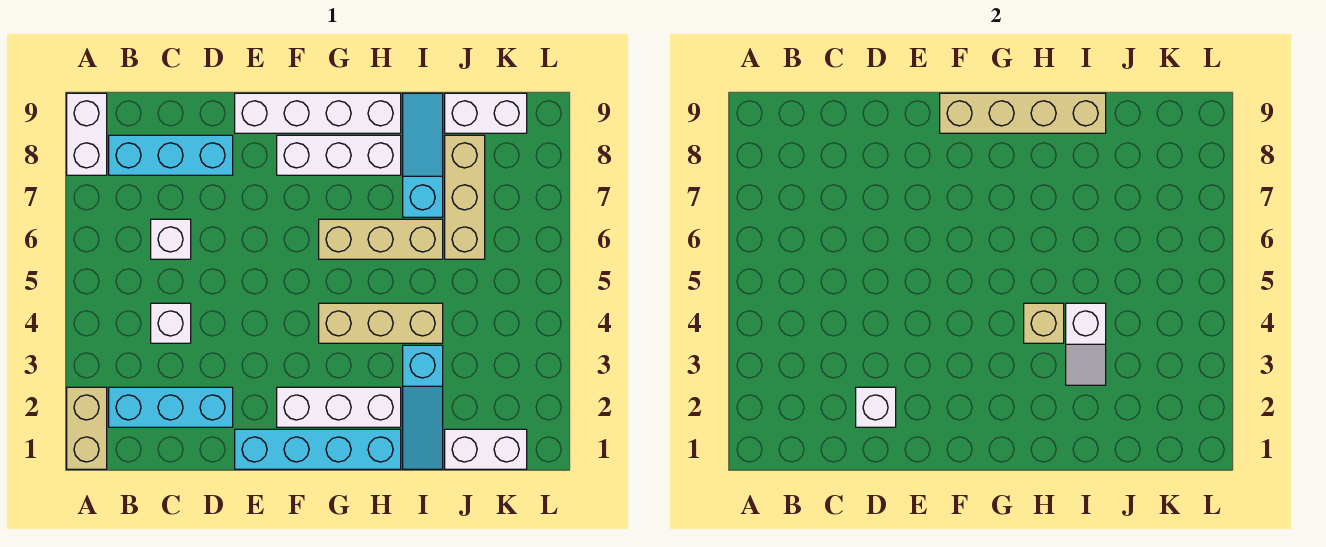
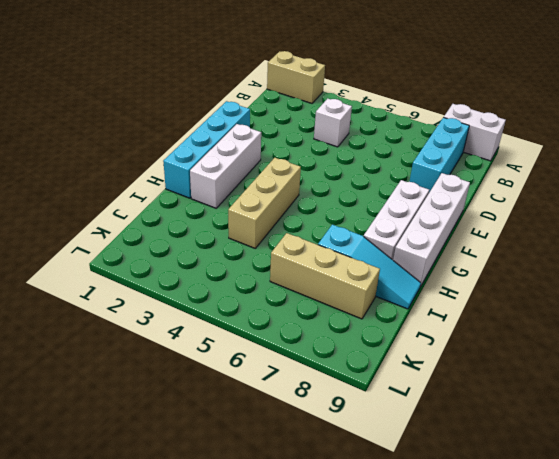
none -> cyan brick B2:D2 level 1
none -> white brick C6 level 1
none -> tan brick G6:I6 level 1

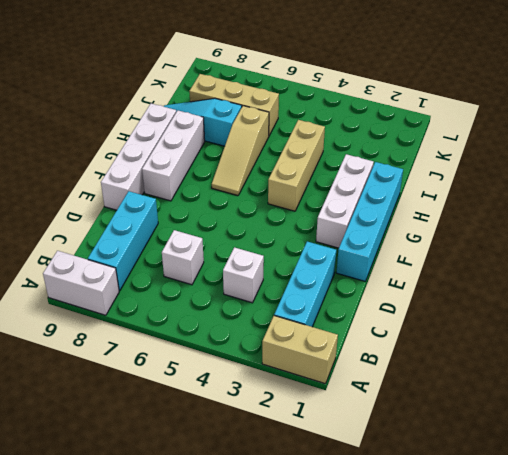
tan slope G6:I6 level 1 top I -> tan brick G6:I6 level 1
none -> cyan slope I1:I3 level 1 top 3
none -> white brick J1:K1 level 1
none -> white brick J9:K9 level 1

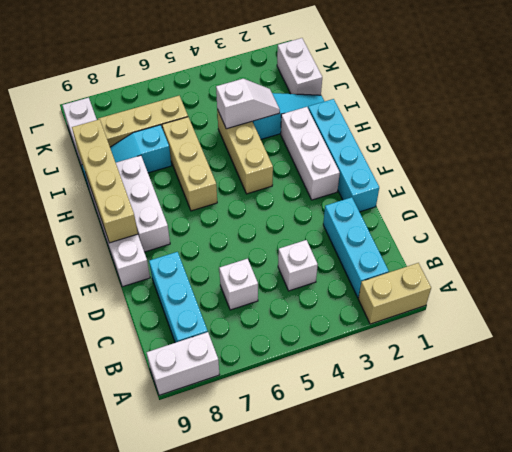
none -> white brick D2 level 2
none -> tan brick H4 level 2

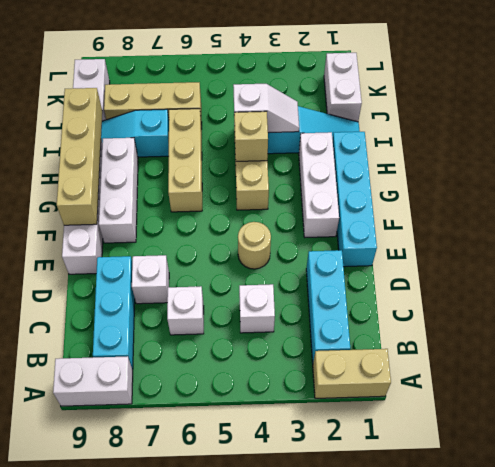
white brick D7 level 1 -> white brick D2 level 2
tan round brick E4 level 1 -> none

